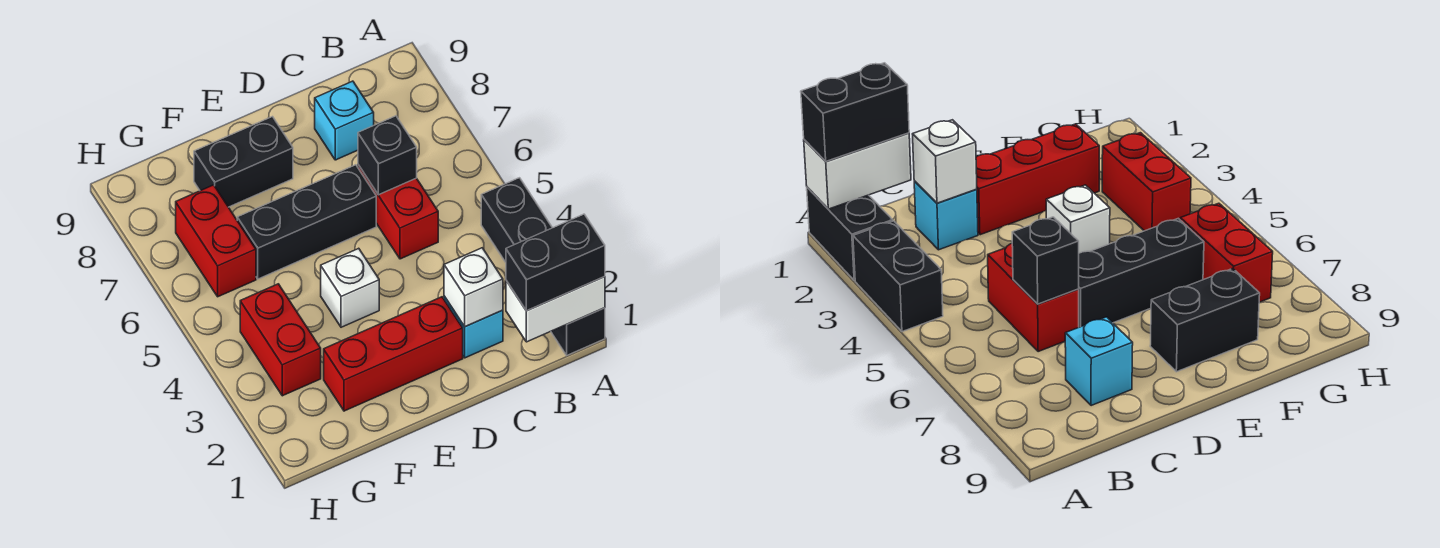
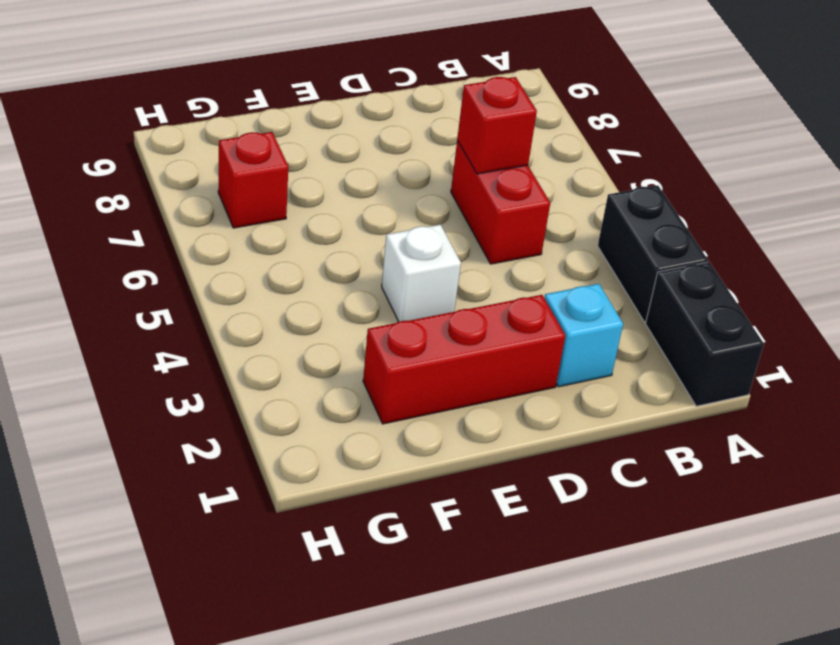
red brick C6 level 2 -> black brick C6 level 2
red brick G7 level 1 -> red brick G6:G7 level 1
none -> cyan brick C8 level 1
none -> black brick D6:F6 level 1
none -> black brick E8:F8 level 1

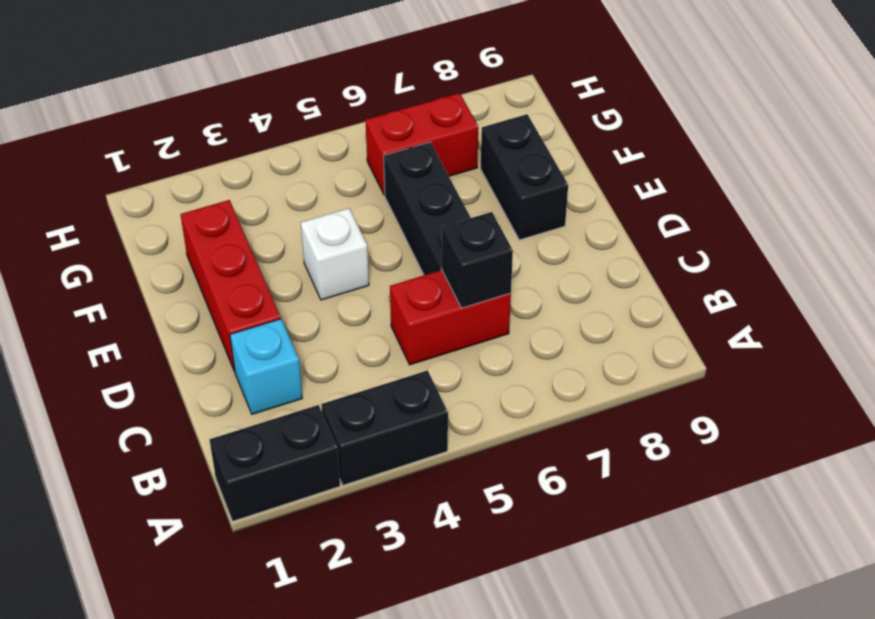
none -> cyan brick C8 level 1
none -> red brick G3:G4 level 1
none -> white brick A1:B1 level 2

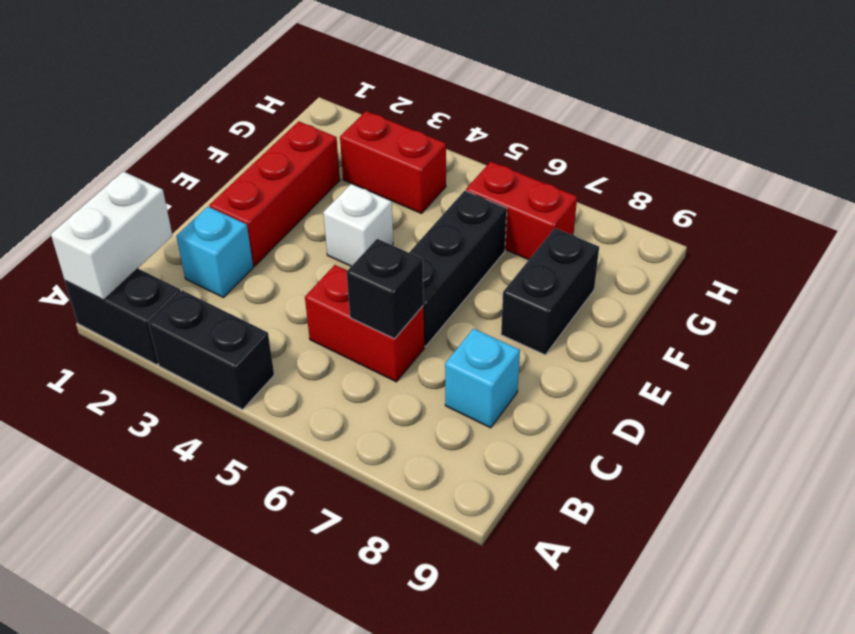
none -> white brick C2 level 2
none -> black brick A1:B1 level 3

